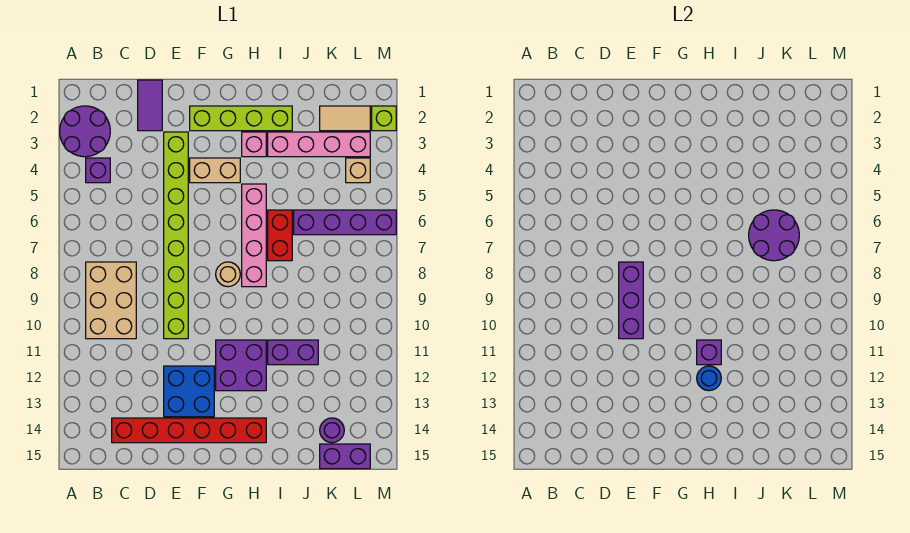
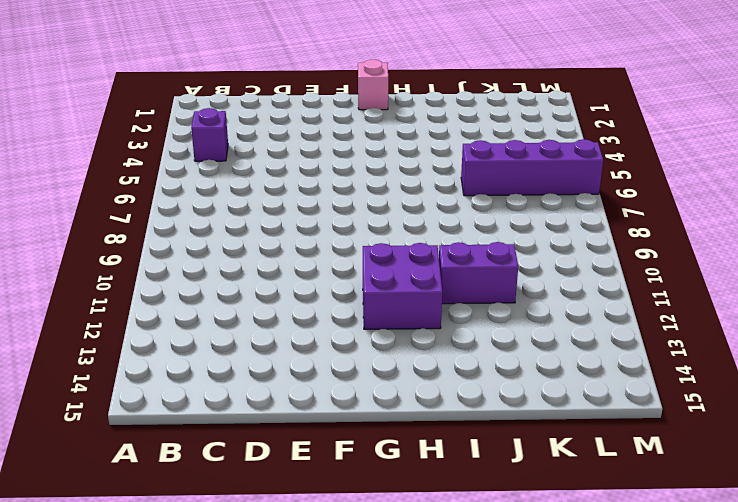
pink brick G1 level 1 -> pink brick H3 level 1
none -> purple round brick A2:B3 level 1
none -> tan brick B8:C10 level 1
none -> red brick C14:H14 level 1

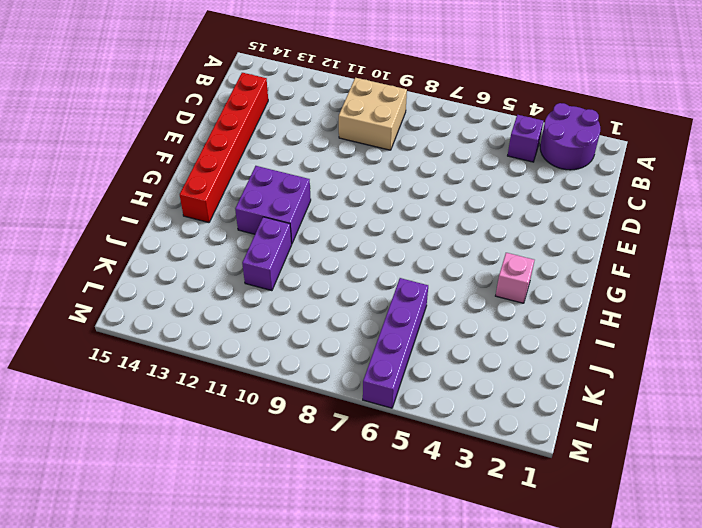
tan brick B9:C10 level 1 -> tan brick B8:C10 level 1
none -> purple tile D1:D2 level 1
none -> lime brick E3:E10 level 1
none -> blue brick E12:F13 level 1

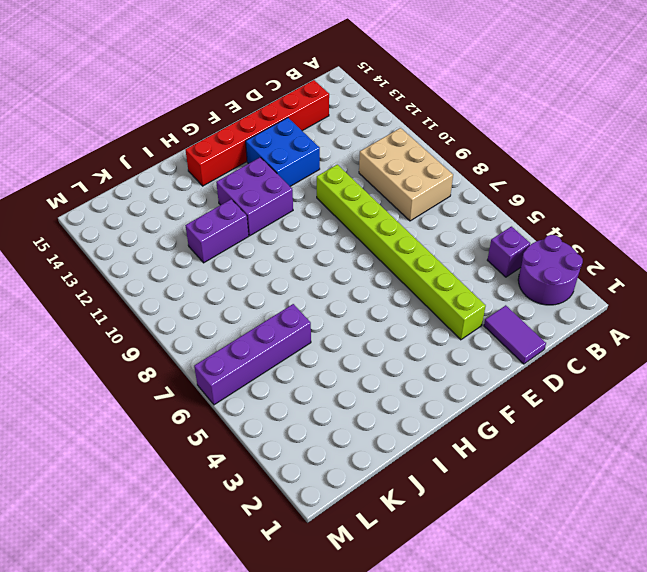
none -> lime brick F2:I2 level 1
none -> tan brick F4:G4 level 1
none -> tan round brick G8 level 1

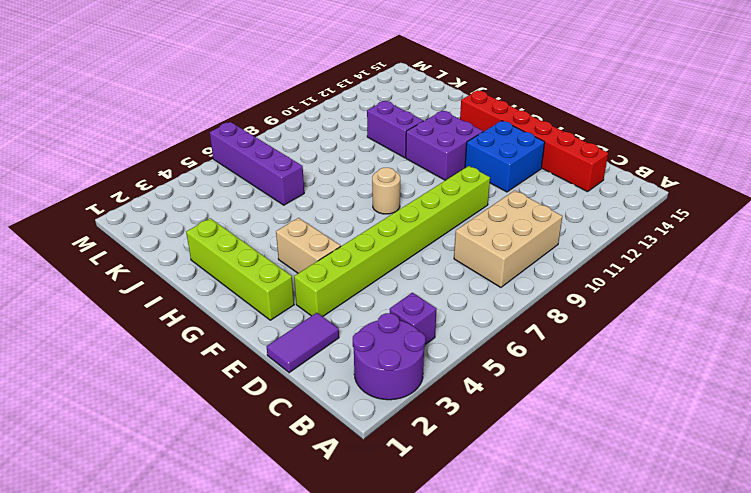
none -> pink brick H3 level 1
none -> pink brick H5:H8 level 1
none -> pink brick I3:L3 level 1

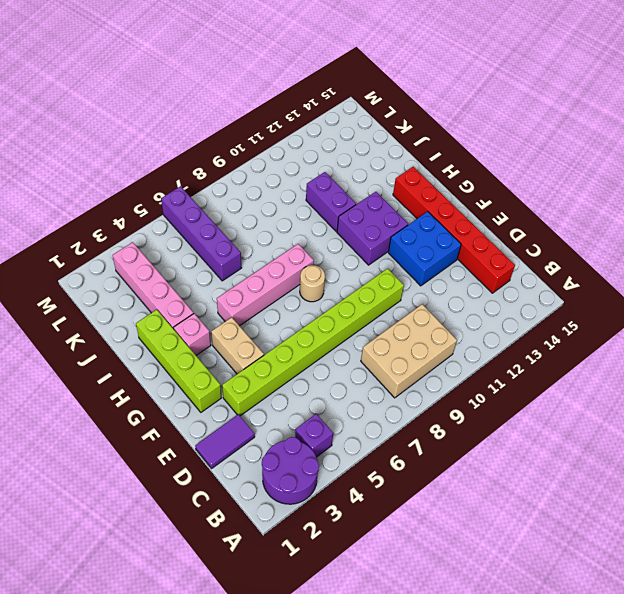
none -> red brick I6:I7 level 1
none -> tan tile K2:L2 level 1
none -> purple round brick K14 level 1

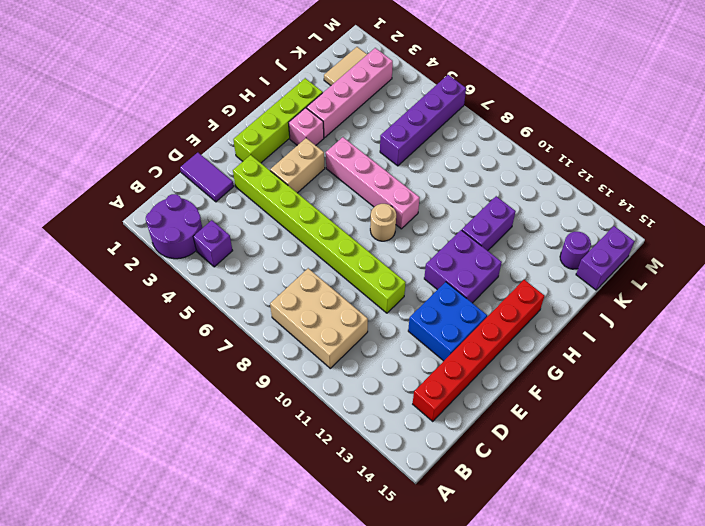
none -> red brick I6:I7 level 1
none -> tan brick L4 level 1
none -> lime brick M2 level 1

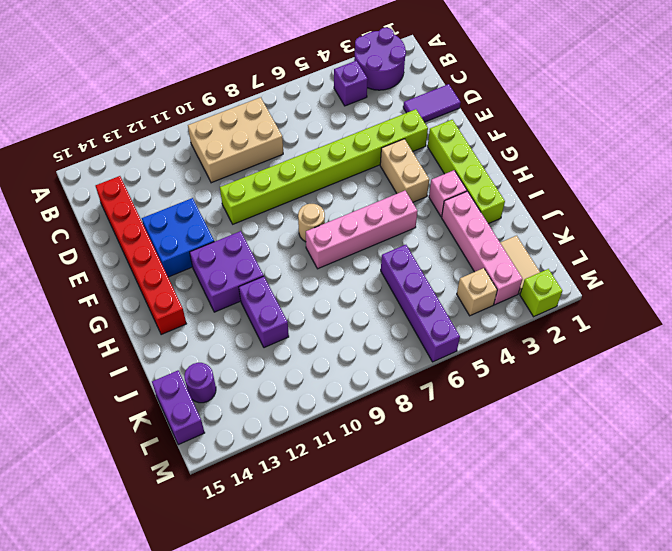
none -> red brick I6:I7 level 1
none -> purple brick E8:E10 level 2
none -> purple brick H11 level 2

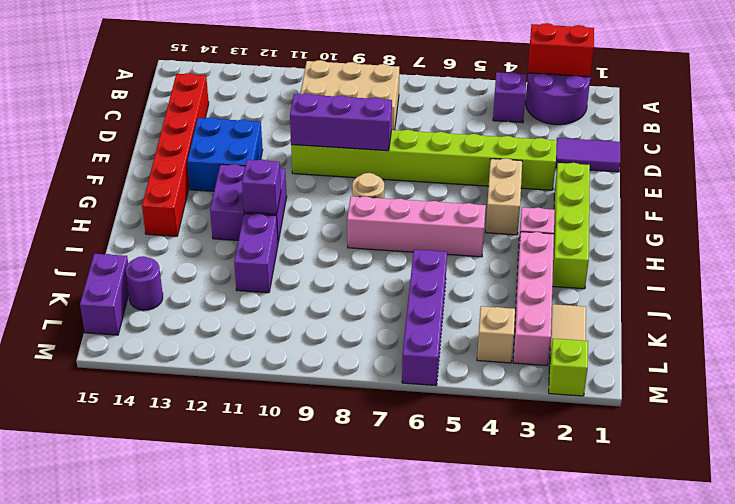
red brick A2:A3 level 2 -> red brick I6:I7 level 1
none -> blue round brick H12 level 2
none -> purple round brick J6:K7 level 2

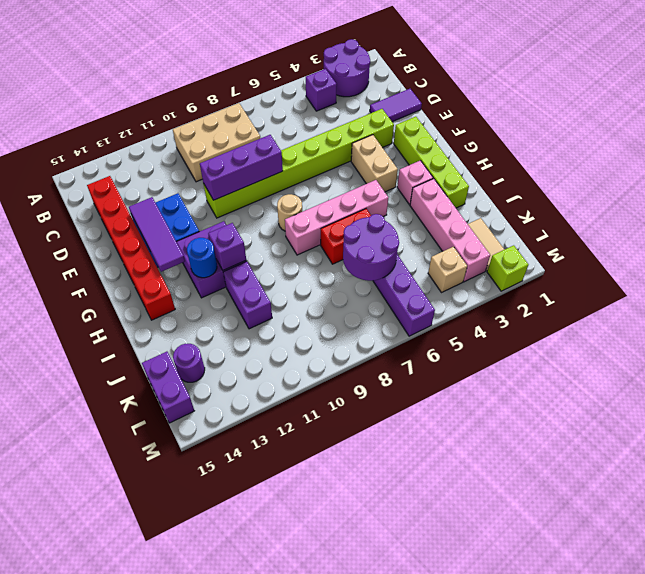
purple tile E13:G13 level 2 -> none

